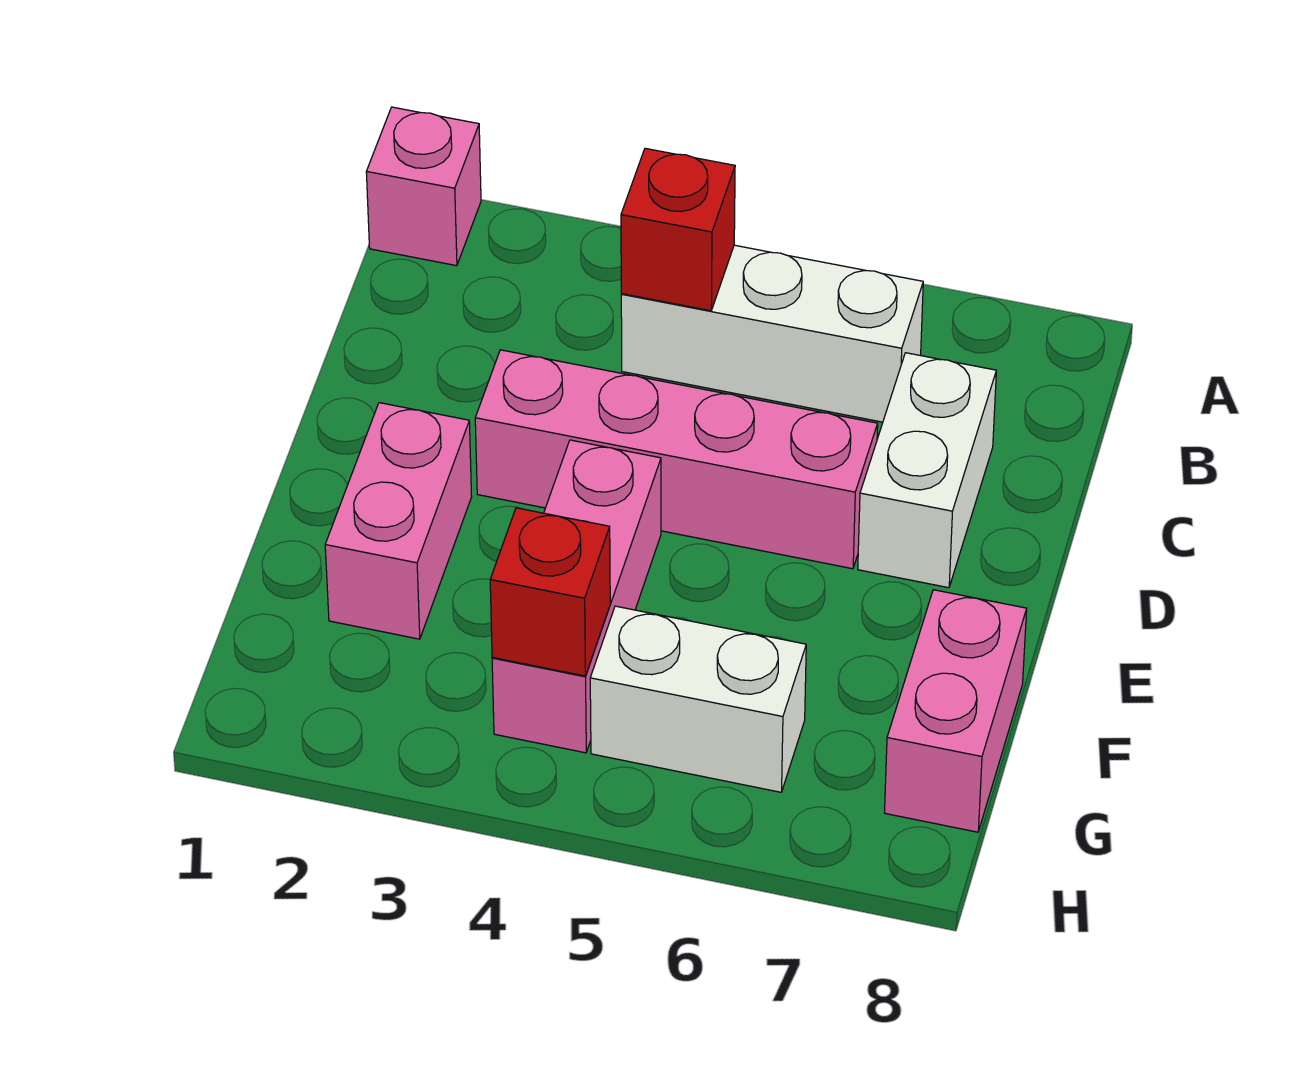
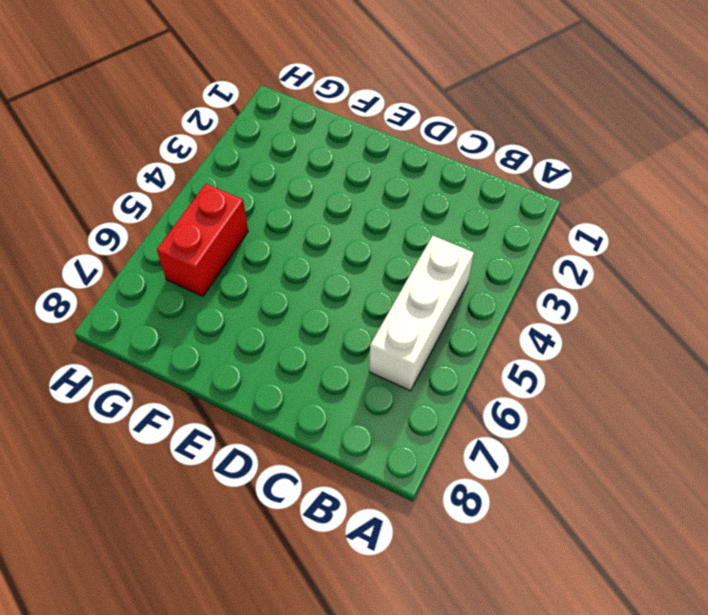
red brick G5:G6 level 1 -> white brick G5:G6 level 1
none -> pink brick A1 level 1
none -> white brick C7:D7 level 1

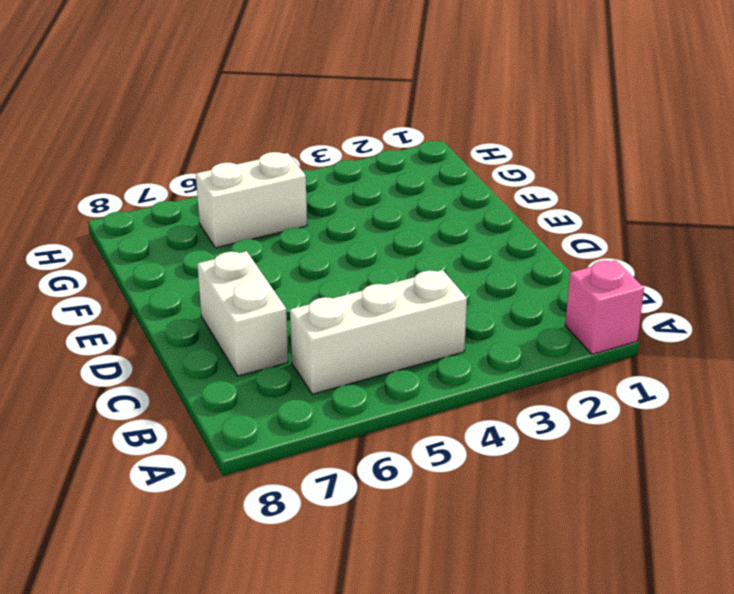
none -> pink brick D3:D6 level 1
none -> pink brick E2:F2 level 1

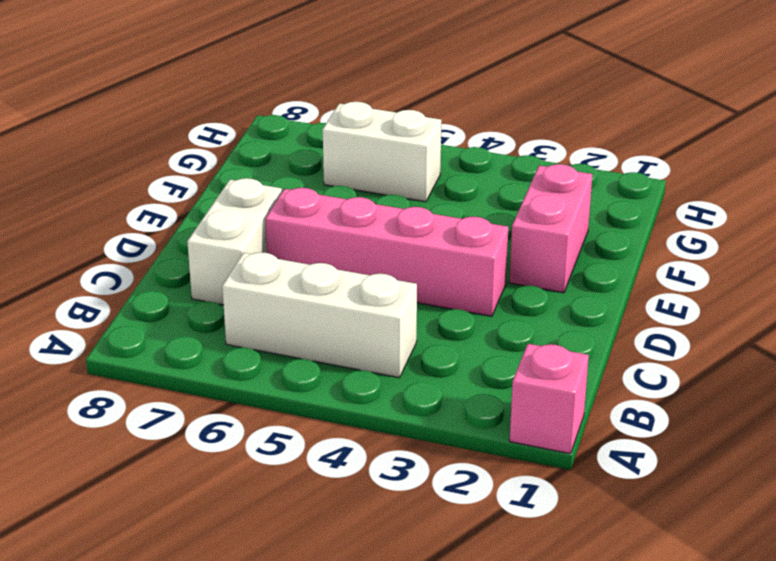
none -> pink brick E4:G4 level 1
none -> pink brick F8:G8 level 1

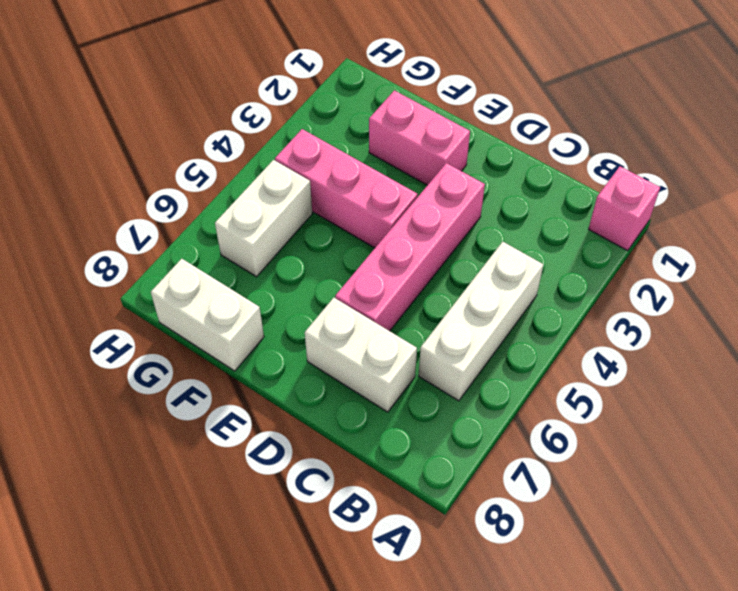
white brick F8:G8 level 1 -> pink brick F8:G8 level 1
none -> red brick B4 level 2
none -> red brick G4 level 2

